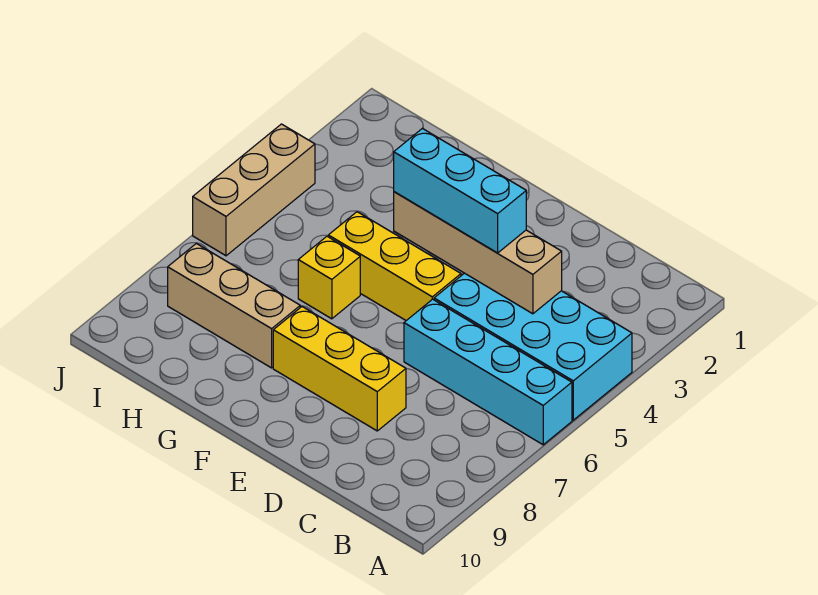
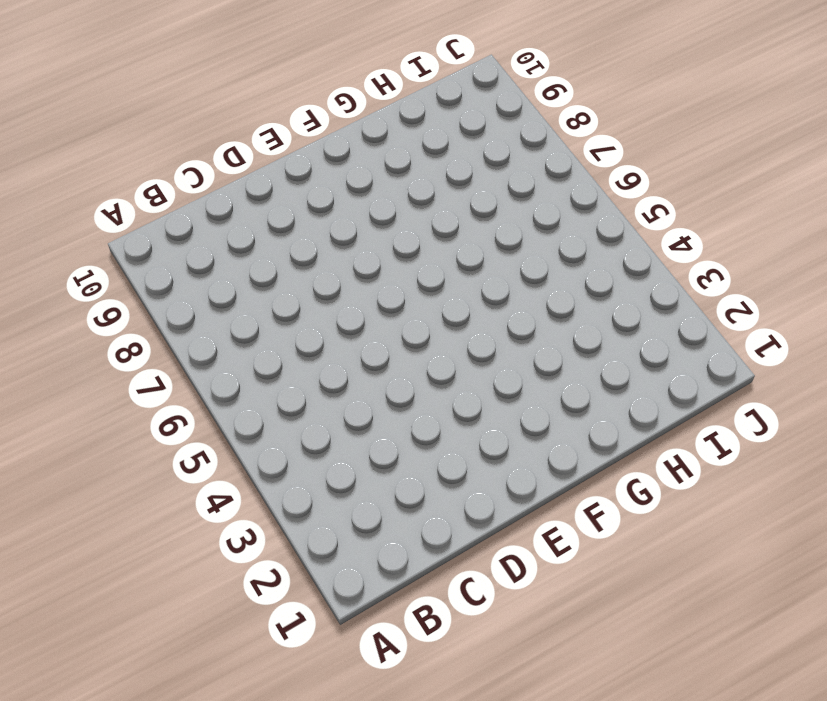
none -> cyan brick A4:D5 level 1
none -> cyan brick A6:D6 level 1

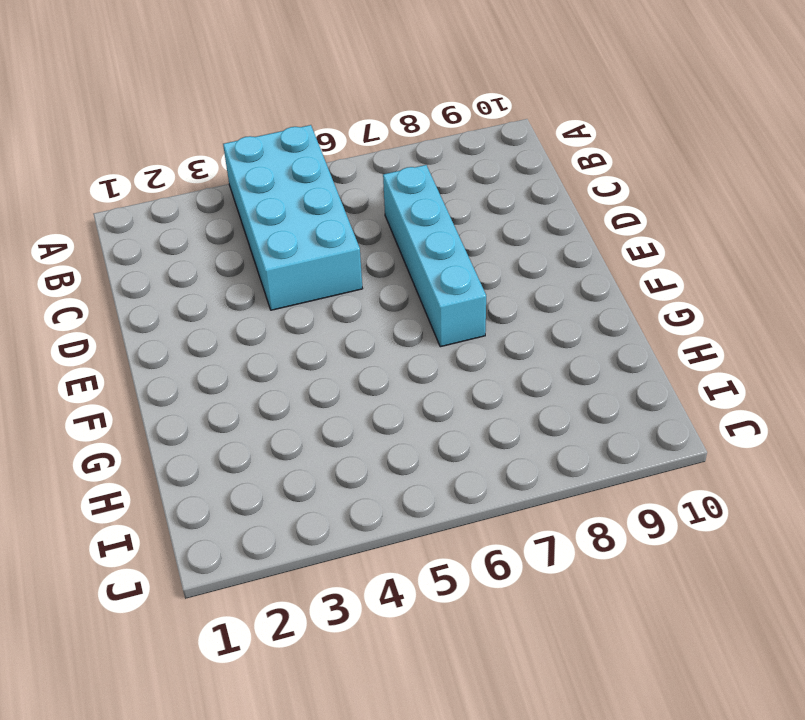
cyan brick C7:F7 level 1 -> cyan brick A6:D6 level 1
none -> yellow brick D8:F8 level 1
none -> yellow brick E5:G5 level 1

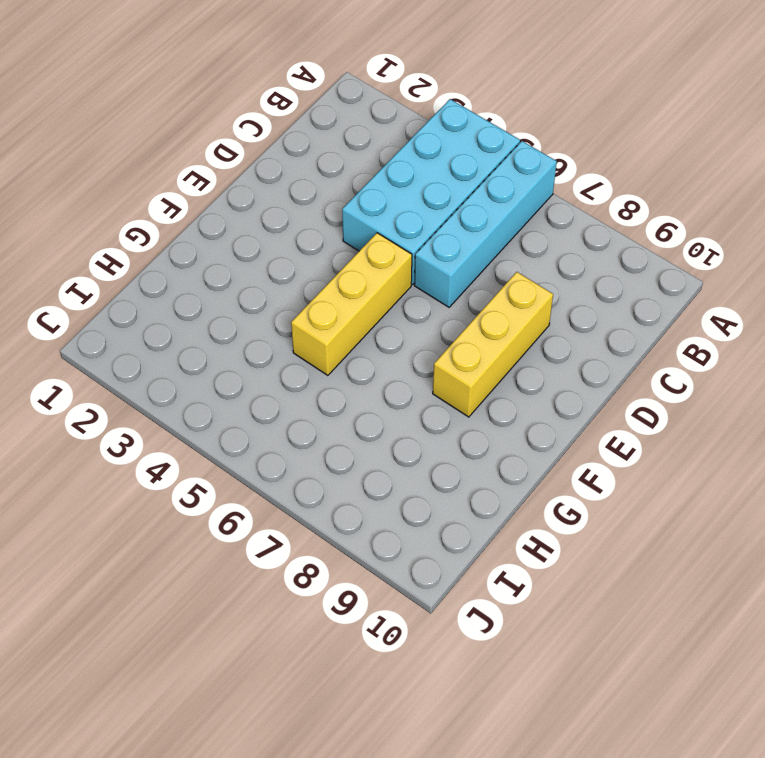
none -> yellow brick G6 level 1
none -> tan brick G8:I8 level 1

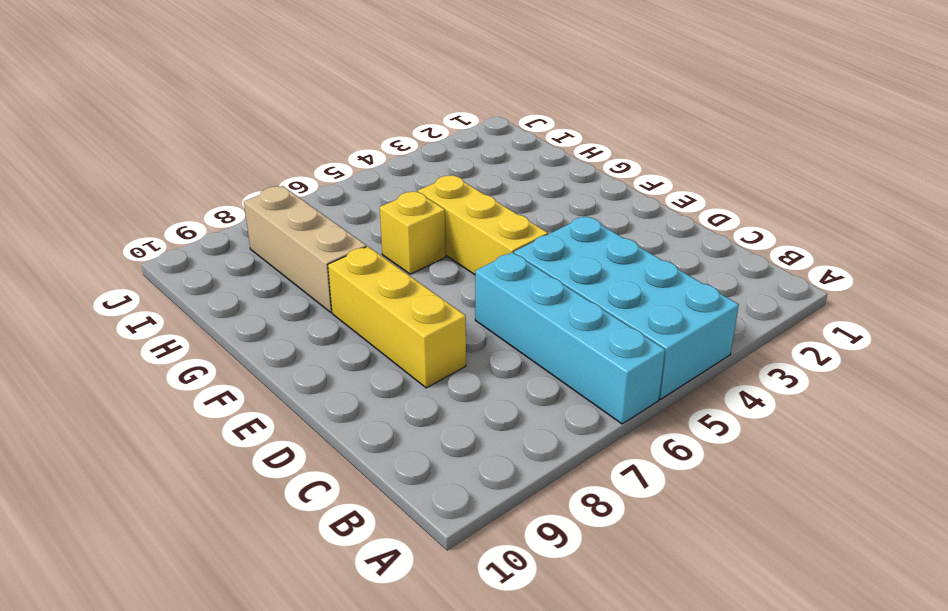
none -> tan brick J4:J6 level 1
none -> tan brick C4:F4 level 2

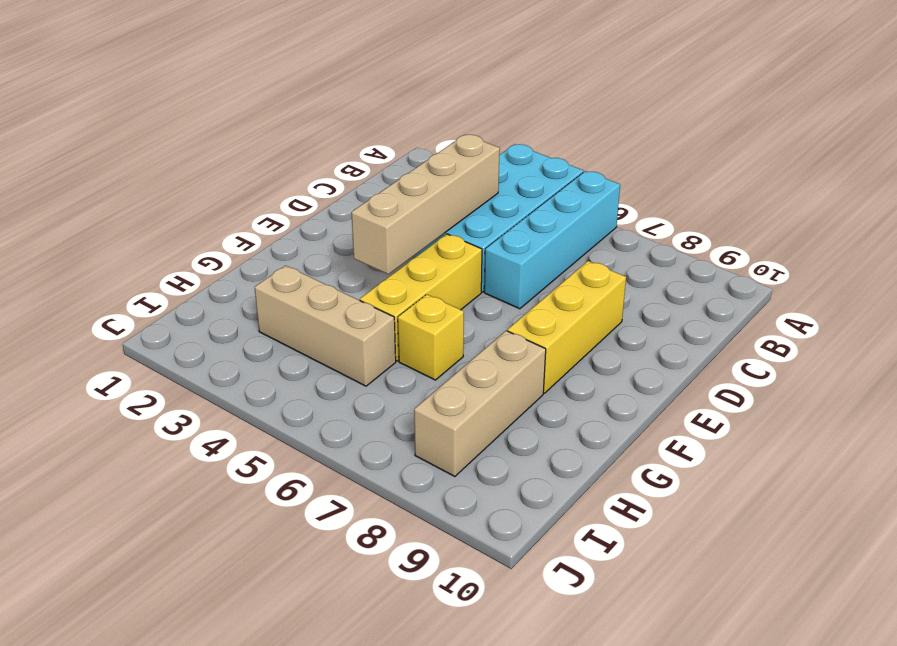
tan brick H3:H5 level 1 -> tan brick J4:J6 level 1
none -> cyan brick D4:F4 level 3

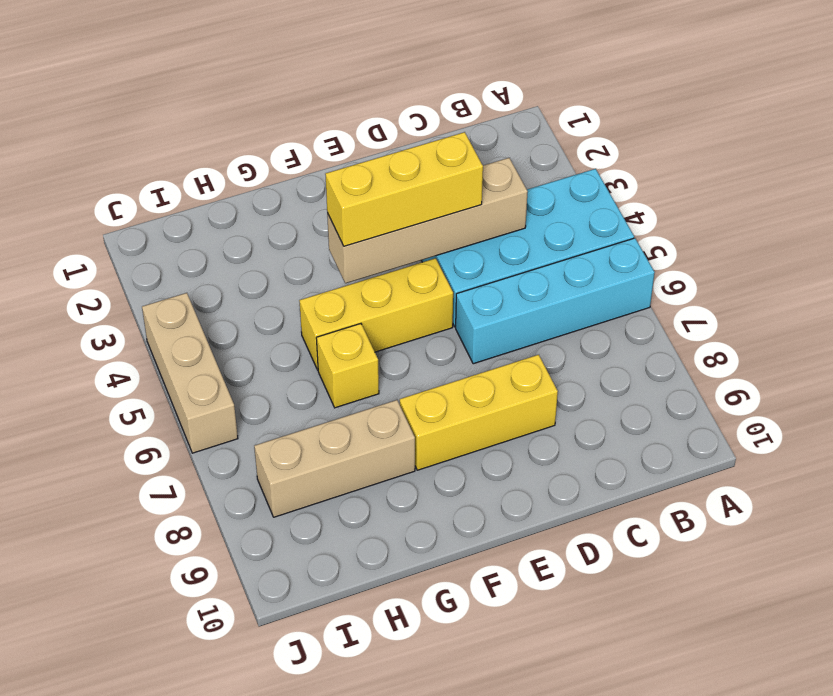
yellow brick D4:F4 level 3 -> cyan brick D4:F4 level 3

